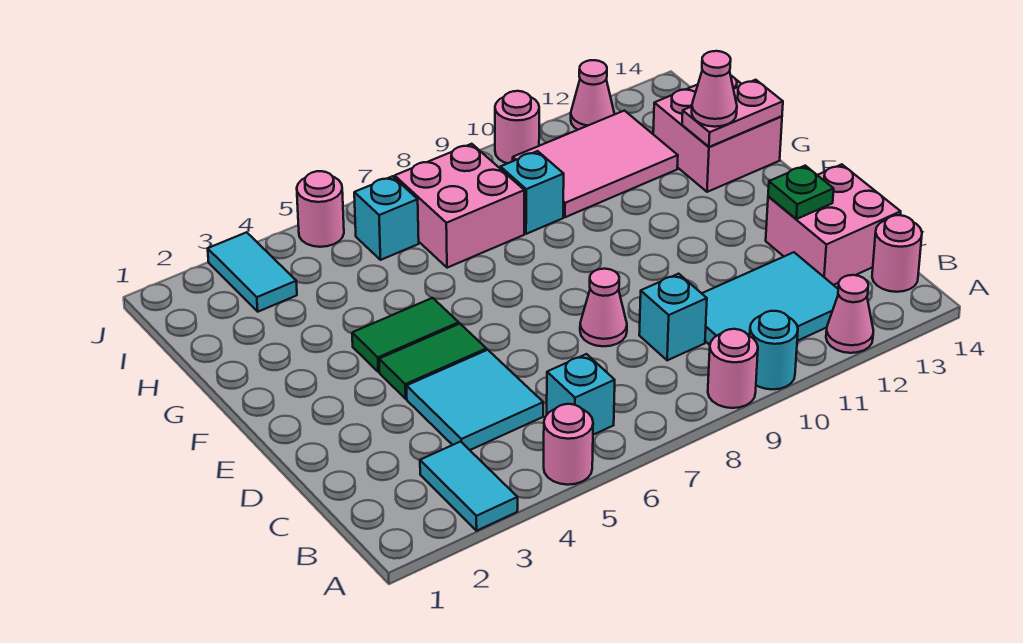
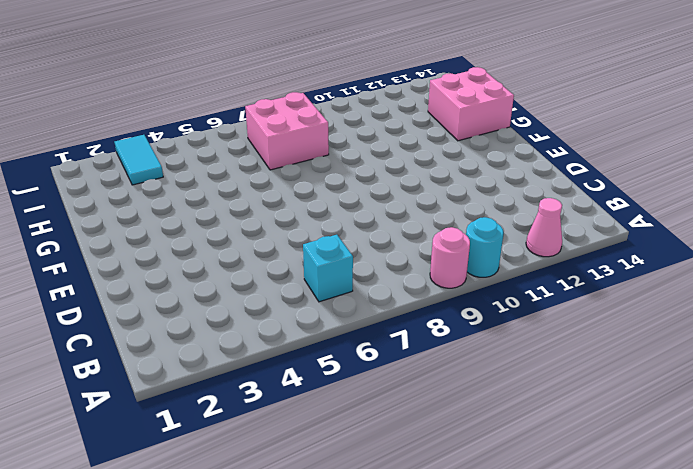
none -> cyan tile A3:B3 level 1
none -> pink round brick A5 level 1
none -> cyan tile B10:C12 level 1

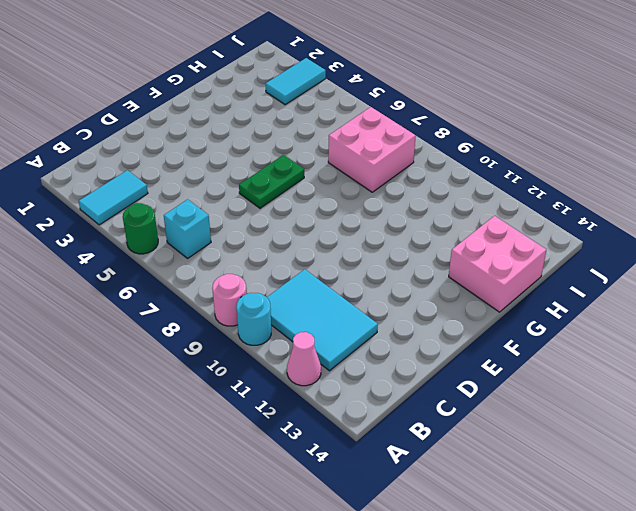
green round brick A5 level 1 -> pink round brick A5 level 1
green plate E6:F6 level 1 -> none
none -> pink round brick B14 level 1
none -> cyan tile C4:D5 level 1
none -> cyan brick C9 level 1

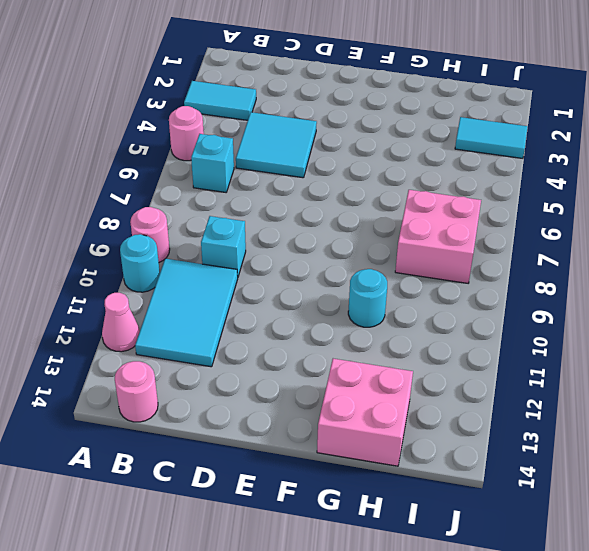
cyan round brick G10 level 1 -> none
none -> pink brick C13:D14 level 1
none -> pink cone D8 level 1
none -> green tile E4:E5 level 1

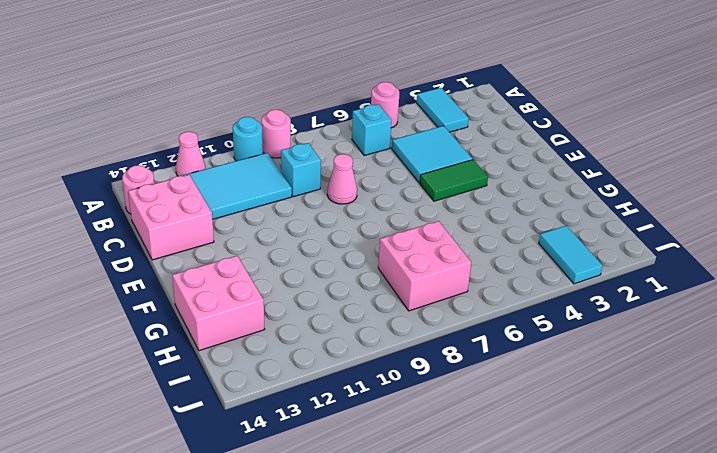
none -> green tile F4:F5 level 1
none -> cyan brick H9 level 1
none -> pink tile H10:I12 level 1

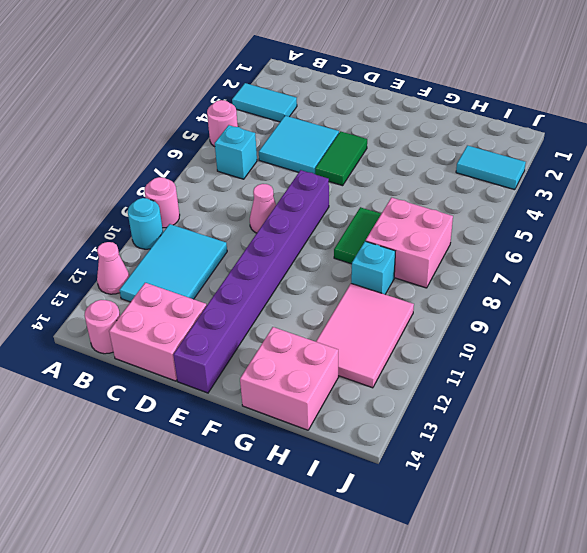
purple brick E7:E14 level 1 -> none
green tile G7:G8 level 1 -> green tile F4:F5 level 1
none -> cyan brick C9 level 1
none -> cyan brick I6 level 1
none -> pink round brick J5 level 1

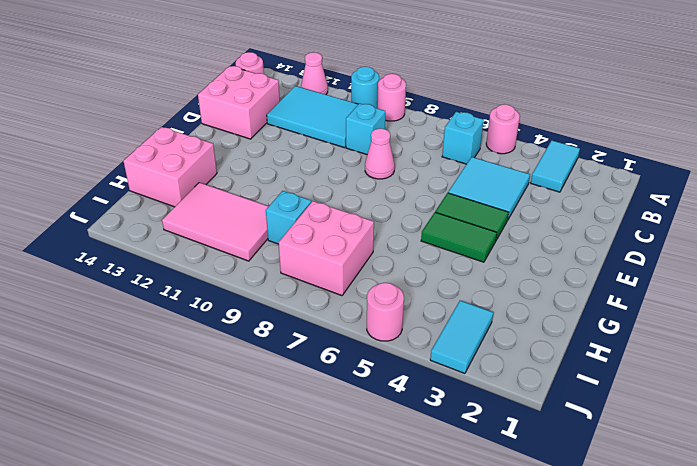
none -> cyan brick I6 level 1
none -> pink round brick J10 level 1
none -> pink cone J12 level 1

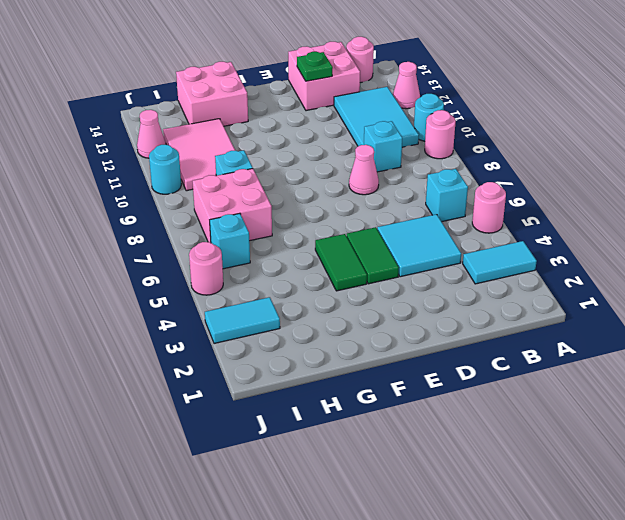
cyan round brick J10 level 1 -> pink round brick J10 level 1
none -> pink plate G13:G14 level 2
none -> pink cone G13 level 3

